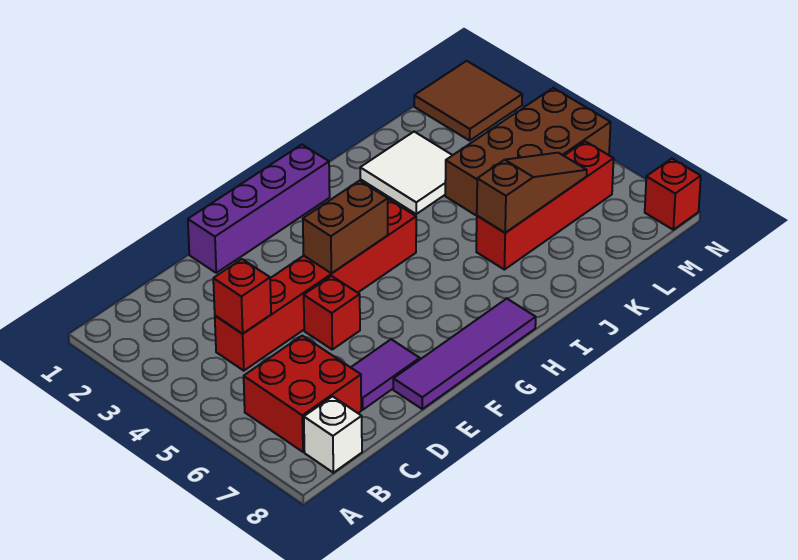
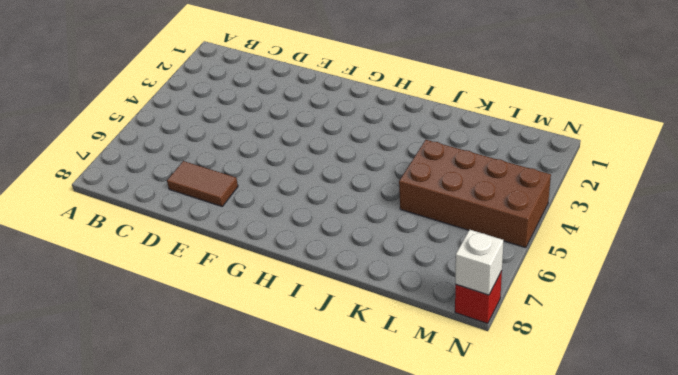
brown tile D7:E7 level 1 -> purple tile D7:E7 level 1
white brick N8 level 2 -> white brick B8 level 1
none -> red brick B6:C7 level 1
none -> red brick C4:H4 level 1
none -> purple brick E1:H1 level 1

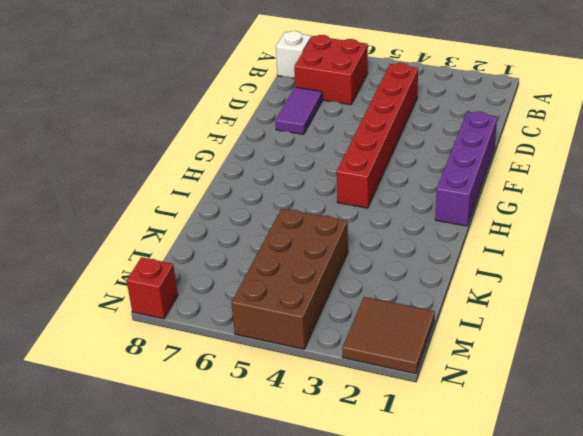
none -> red brick E5 level 1
none -> purple tile E8:H8 level 1
none -> white tile J2:K3 level 1

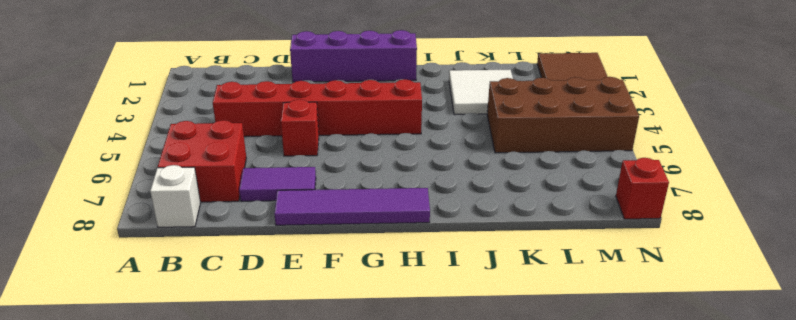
none -> red brick J6:M6 level 1
none -> red brick C4 level 2
none -> brown brick F4:G4 level 2

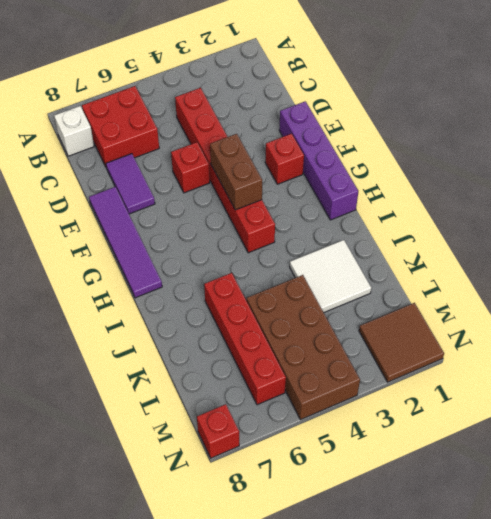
red brick F2 level 1 -> red brick C4 level 2
none -> brown slope J6:L6 level 2 top J

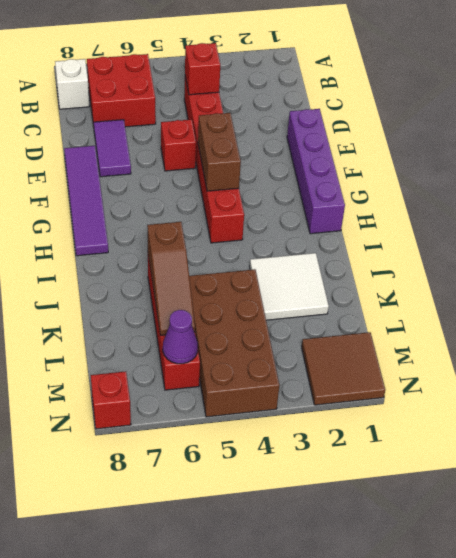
purple cone M6 level 2 -> none

